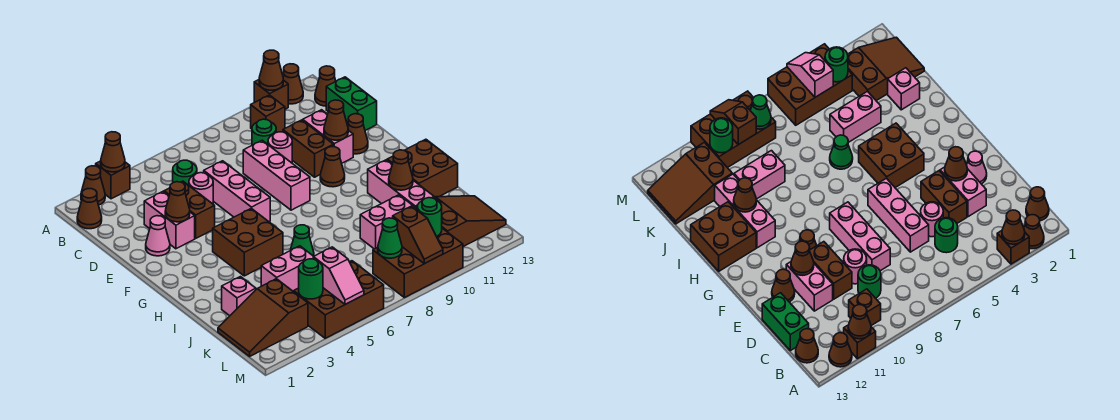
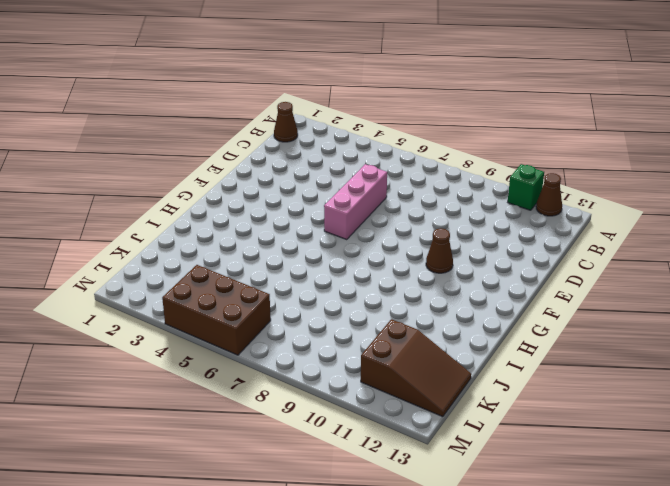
green brick A11 level 1 -> brown brick A11 level 1
none -> brown cone A2 level 1
none -> brown brick A3 level 1
none -> brown brick B10 level 1
none -> brown cone B13 level 1

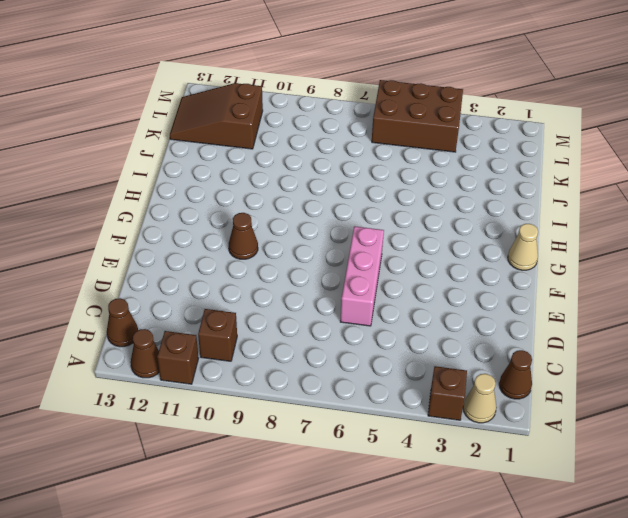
tan cone A2 level 1 -> brown cone A2 level 1
tan cone G1 level 1 -> none
none -> green round brick C5 level 1
none -> green round brick C9 level 1
none -> green brick C13:D13 level 1
none -> pink brick D3:E3 level 1

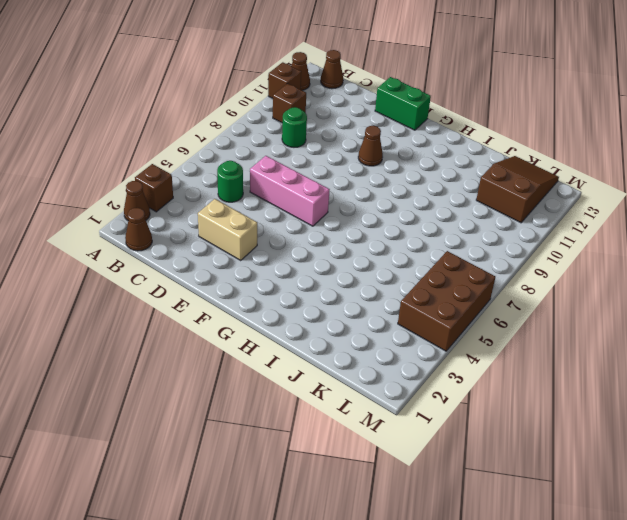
tan brick D3:E3 level 1 -> pink brick D3:E3 level 1
green brick E13:F13 level 1 -> green brick C13:D13 level 1
none -> brown brick D4:E4 level 1
none -> pink round brick D5 level 1
none -> pink brick D8:F8 level 1
none -> pink round brick D9 level 1

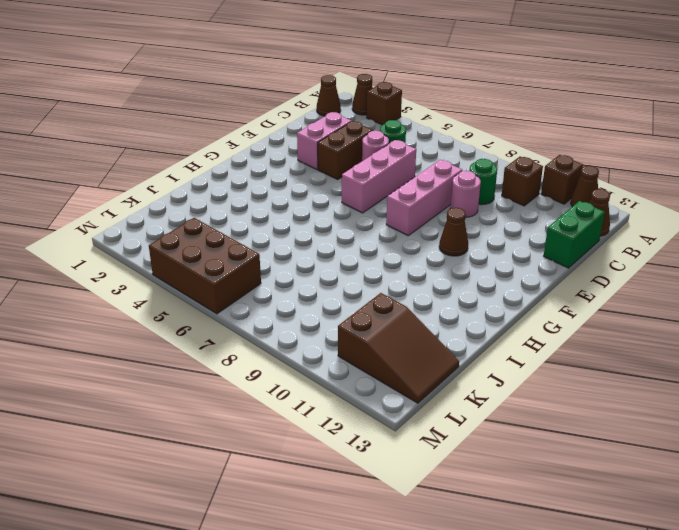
none -> brown brick D10:E10 level 1
none -> pink brick D11:E11 level 1
none -> pink cone E2 level 1
none -> brown cone E12 level 1

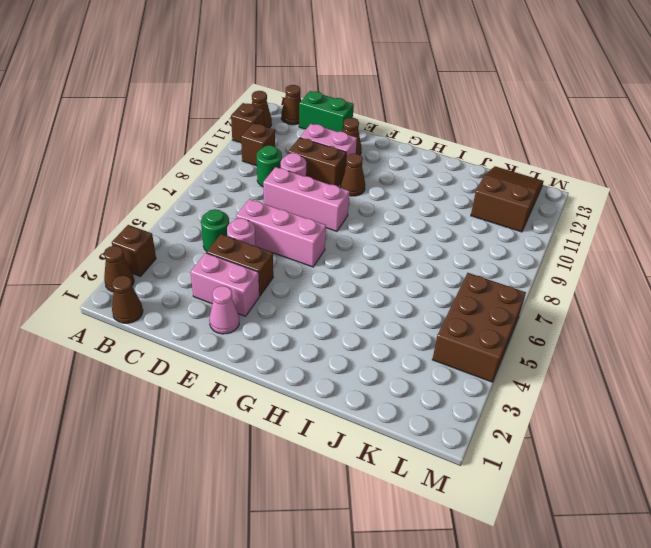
none -> brown brick G4:H5 level 1
none -> pink brick H11:J11 level 1
none -> brown brick H12:I13 level 1
none -> green cone I6 level 1

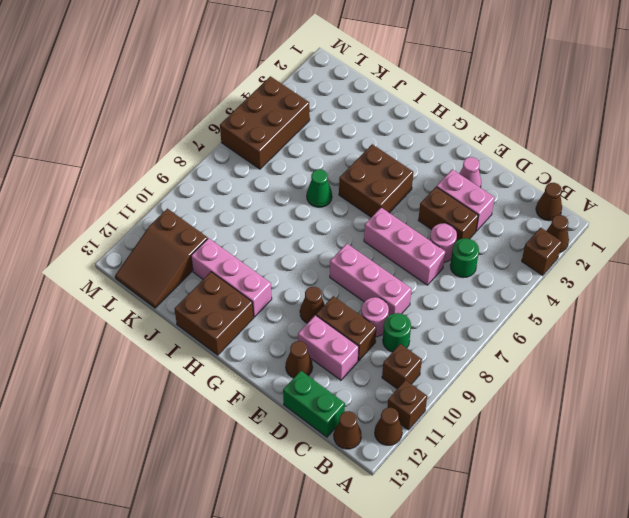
none -> pink brick J2 level 1
none -> pink brick J4:J5 level 1
none -> pink brick J9:J10 level 1
none -> brown slope K1:L3 level 1 top 3

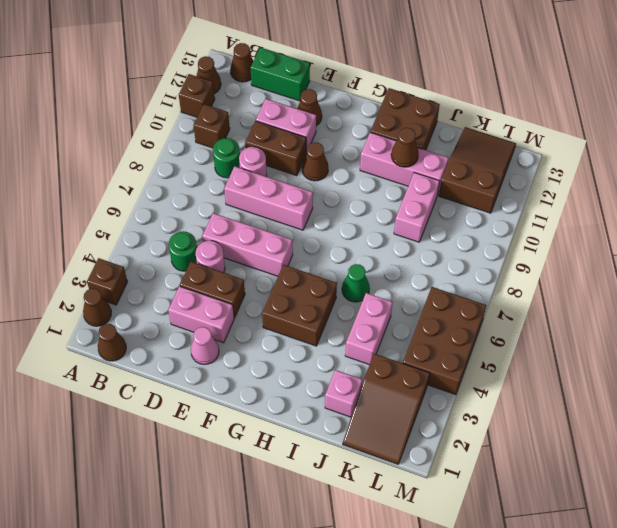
none -> brown brick L8:M10 level 1
none -> brown cone A3 level 2
none -> brown cone A11 level 2
none -> brown cone E3 level 2

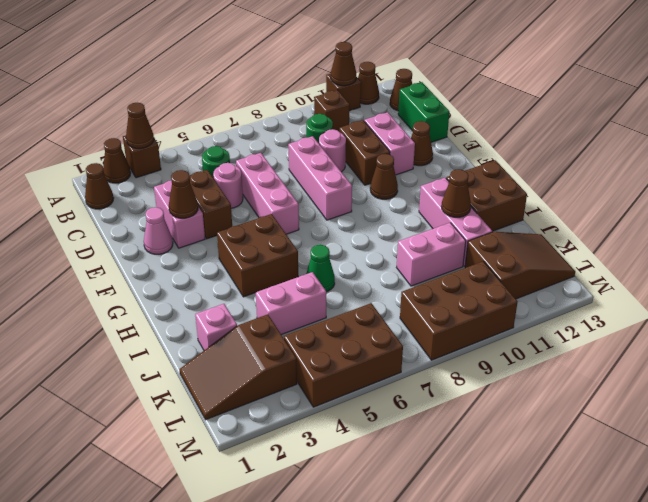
none -> brown cone E11 level 2
none -> green round brick L4 level 2
none -> pink slope L5:M5 level 2 top L
none -> green cone L8 level 2

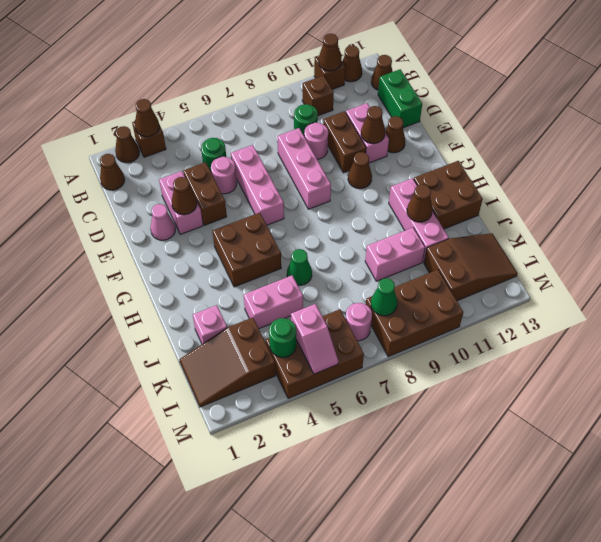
pink round brick L7 level 1 -> none
none -> brown slope L9:M9 level 2 top L
none -> green round brick L10 level 2

